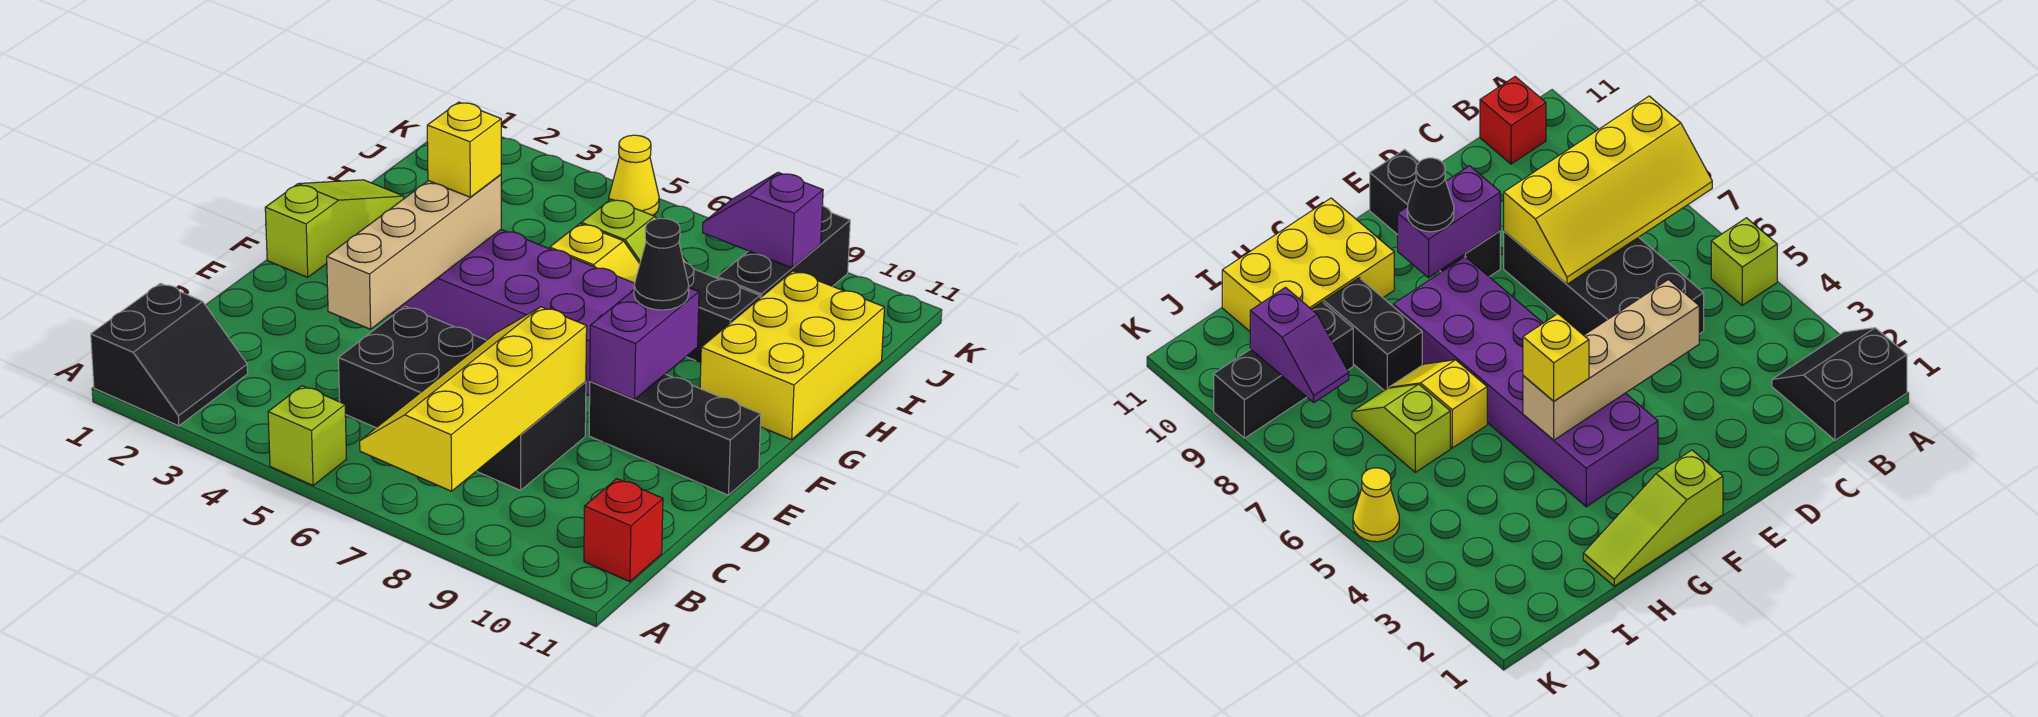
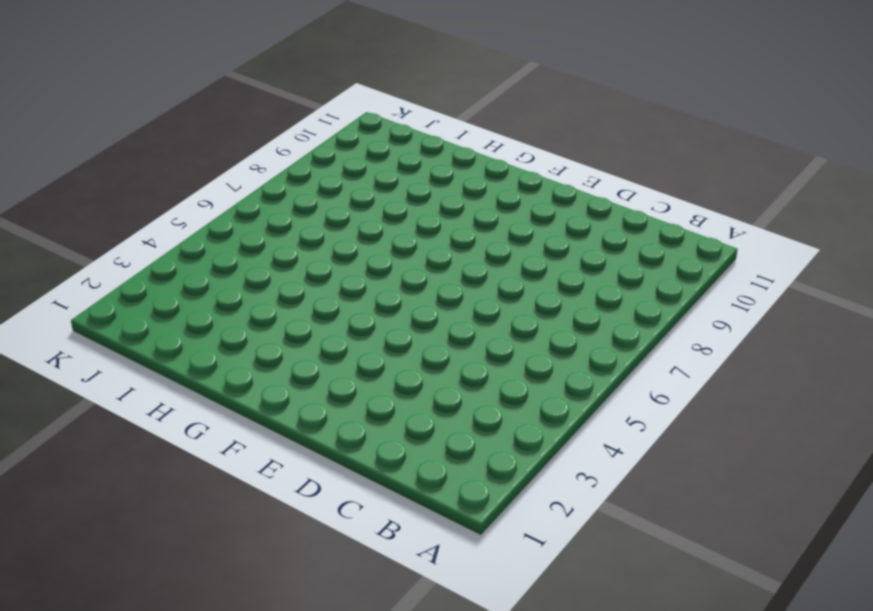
none -> black slope A1:B2 level 1 top 1
none -> lime brick A5 level 1
none -> red brick B11 level 1

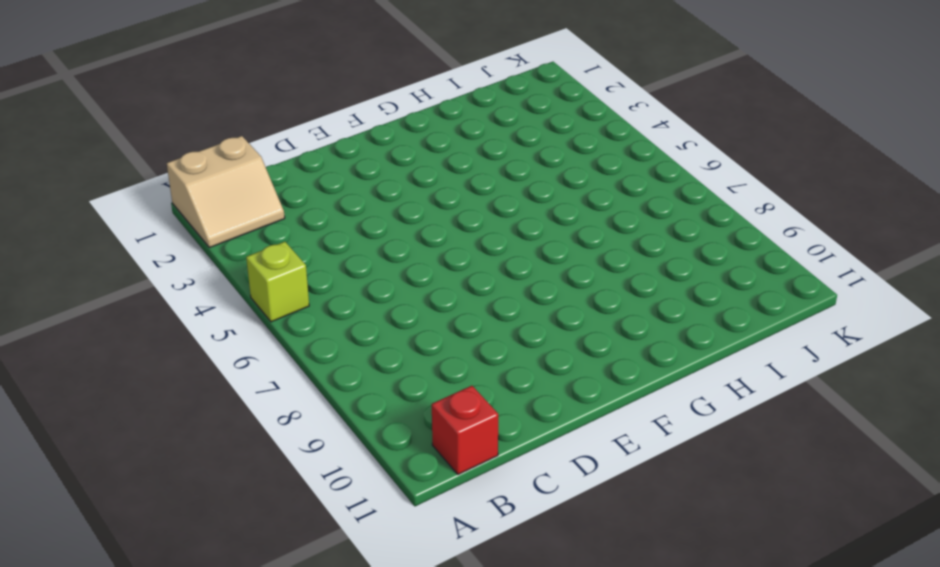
tan slope A1:B2 level 1 top 1 -> black slope A1:B2 level 1 top 1
none -> black brick C5:D8 level 1
none -> black brick E9:E11 level 1
none -> lime slope F1:H1 level 1 top F

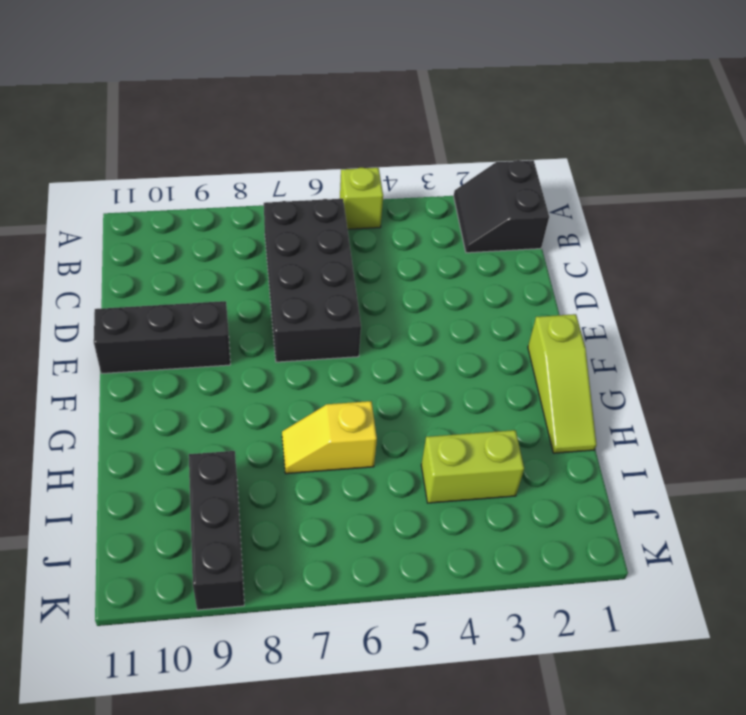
black brick B6:E7 level 1 -> black brick C5:D8 level 1
lime brick I3:I4 level 1 -> none
none -> red brick B11 level 1
none -> purple brick F3:G8 level 1
none -> yellow brick G10:I11 level 1

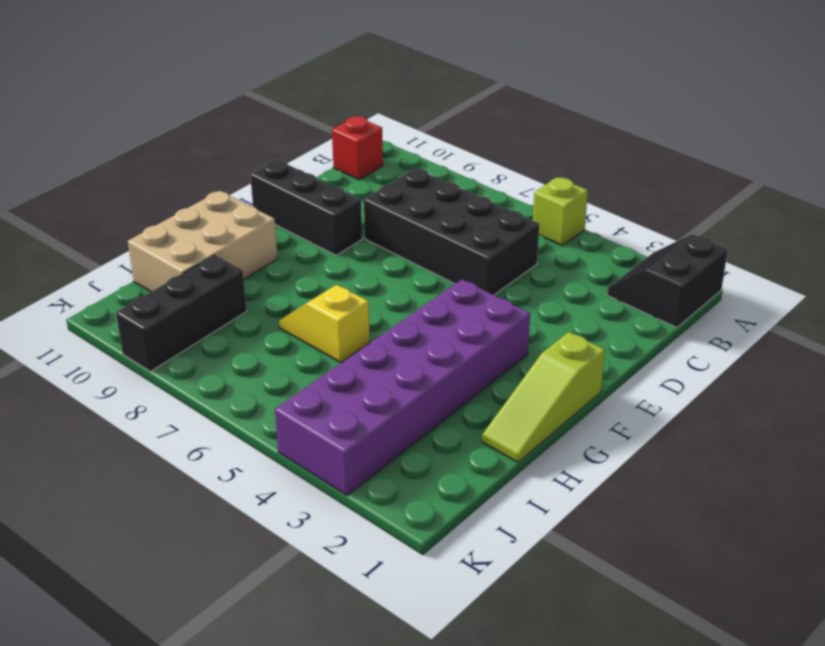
purple brick F3:K4 level 1 -> purple brick F3:G8 level 1
tan brick G10:I11 level 1 -> yellow brick G10:I11 level 1
none -> black brick H8:H9 level 1
none -> lime slope I6:I7 level 1 top 6
none -> yellow cone K5 level 1

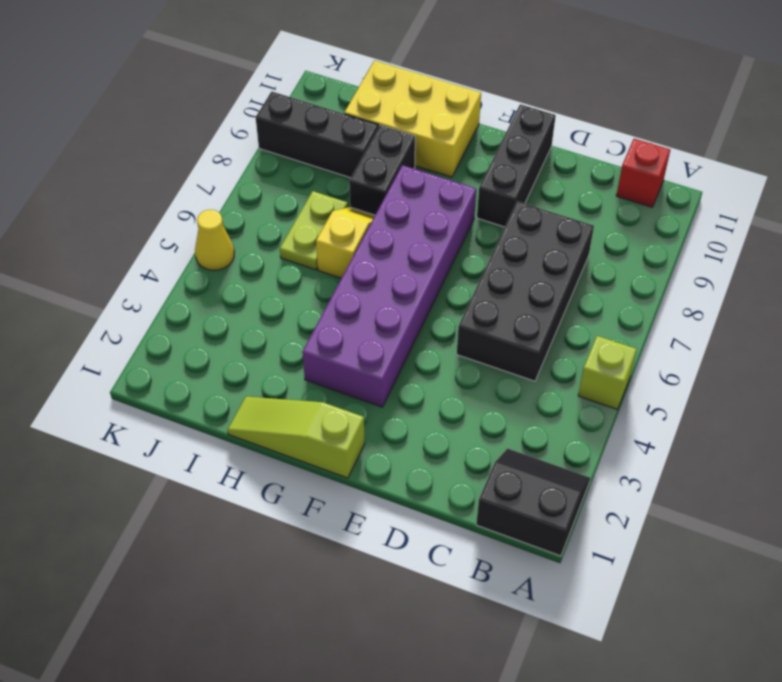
lime plate I6:I7 level 1 -> lime slope I6:I7 level 1 top 6
none -> yellow slope A7:D8 level 2 top 8
none -> tan brick D4:G4 level 2
none -> purple brick E9:F9 level 2

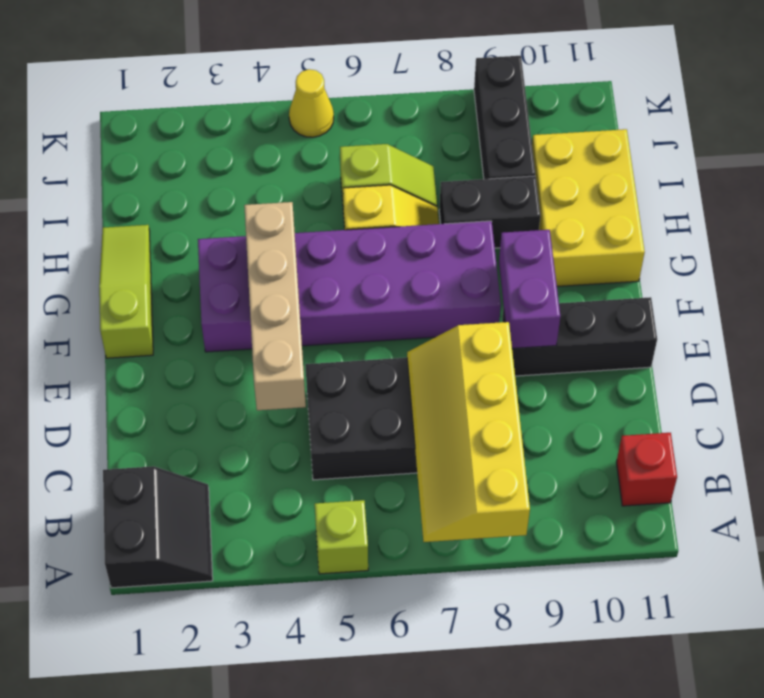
none -> purple slope J8:J9 level 2 top 9
none -> black cone F9 level 3
none -> yellow brick G4 level 3

